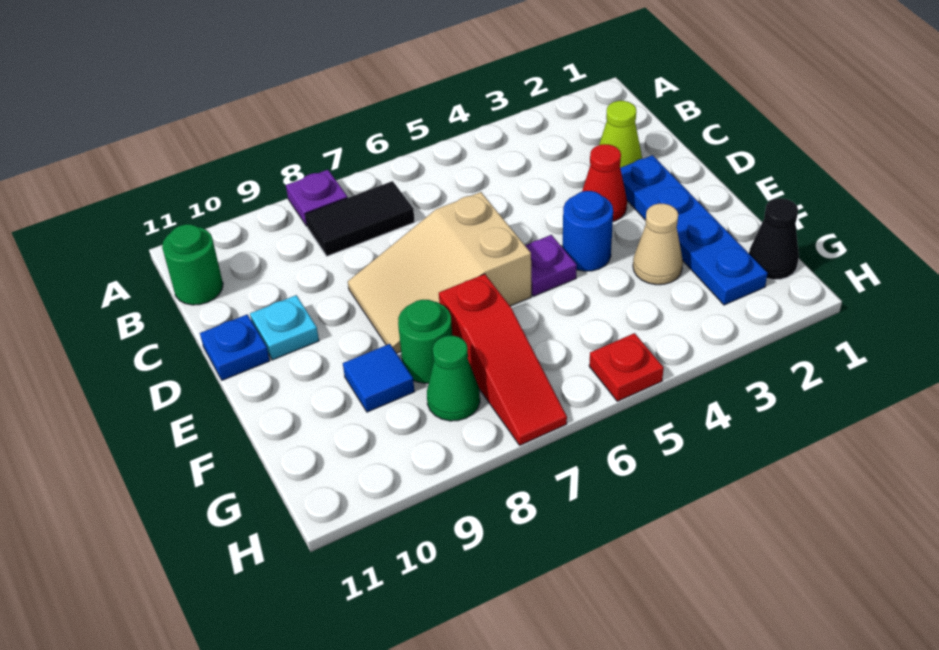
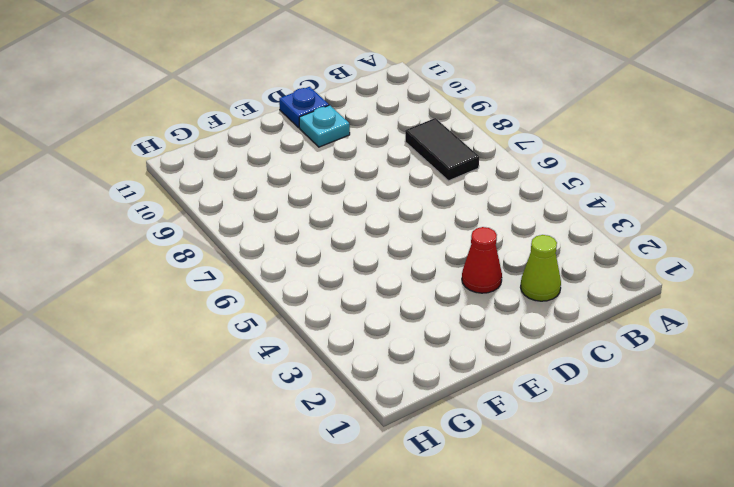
none -> purple plate A8 level 1
none -> green round brick B11 level 1
none -> blue plate D2:G2 level 1

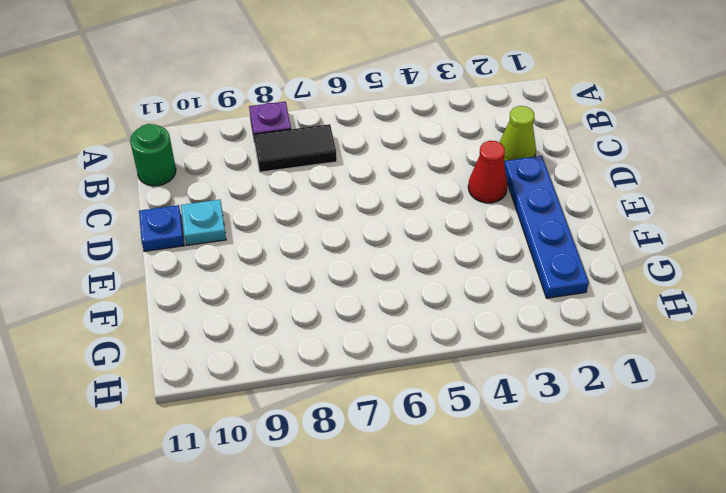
none -> tan slope D6:E8 level 1 top 6
none -> blue round brick E4 level 1
none -> purple plate E5 level 1

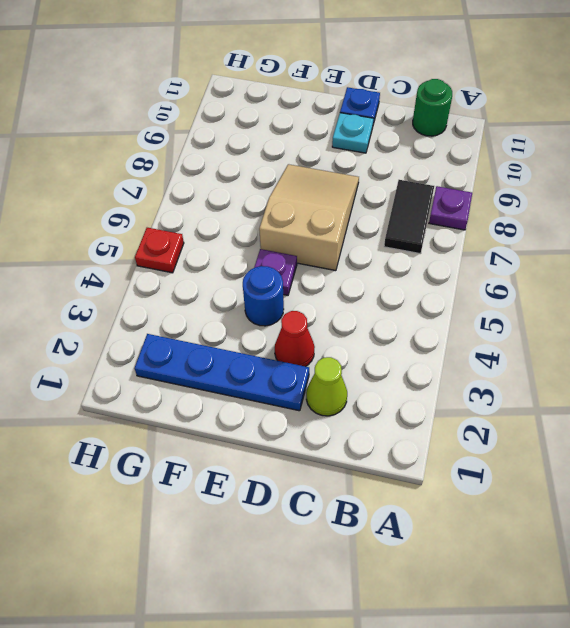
none -> tan cone F3 level 1
none -> red slope F7:H7 level 1 top F
none -> green round brick F8 level 1

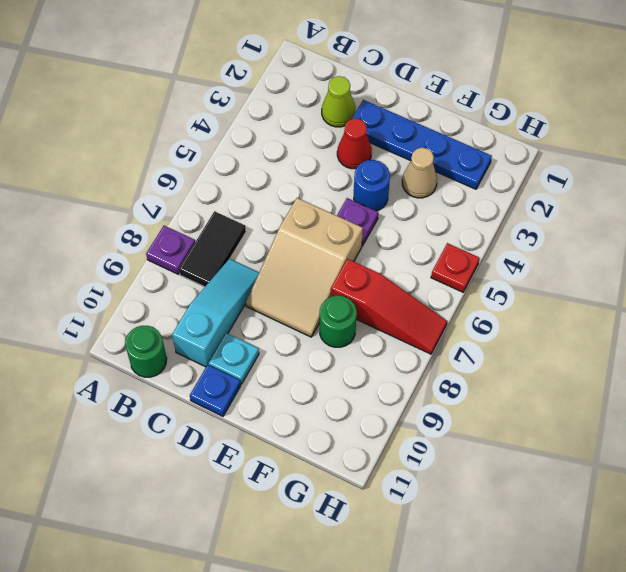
cyan slope C8:C10 level 1 top 10 -> none
none -> blue tile F9 level 1
none -> black cone G1 level 1
none -> green cone G8 level 1

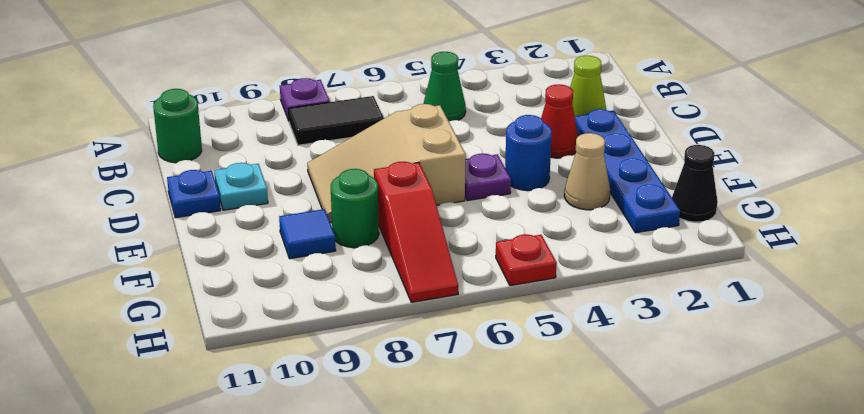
green cone B5 level 1 -> green cone G8 level 1

